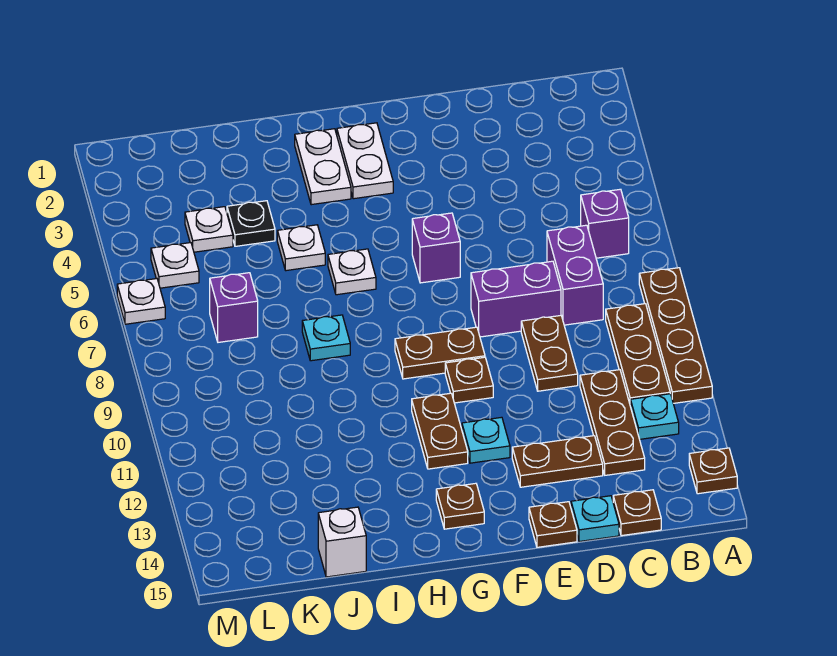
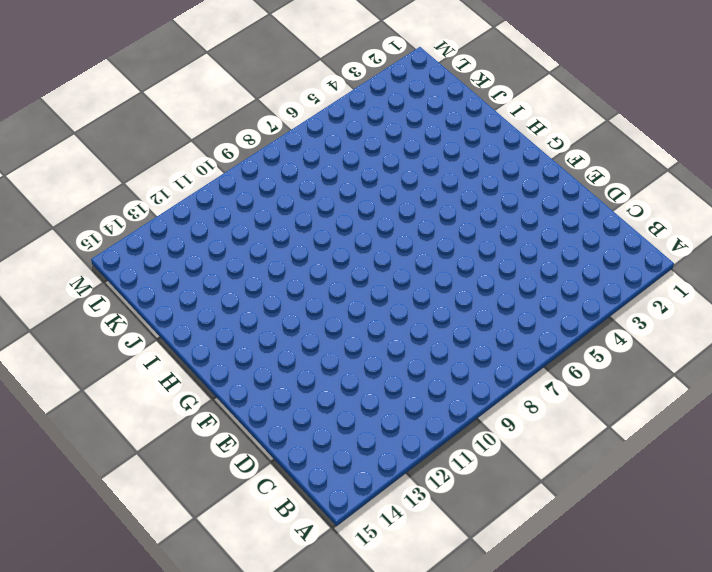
none -> brown plate A8:A11 level 1
none -> brown plate A14 level 1
none -> purple brick B6 level 1
none -> brown plate B9:B11 level 1

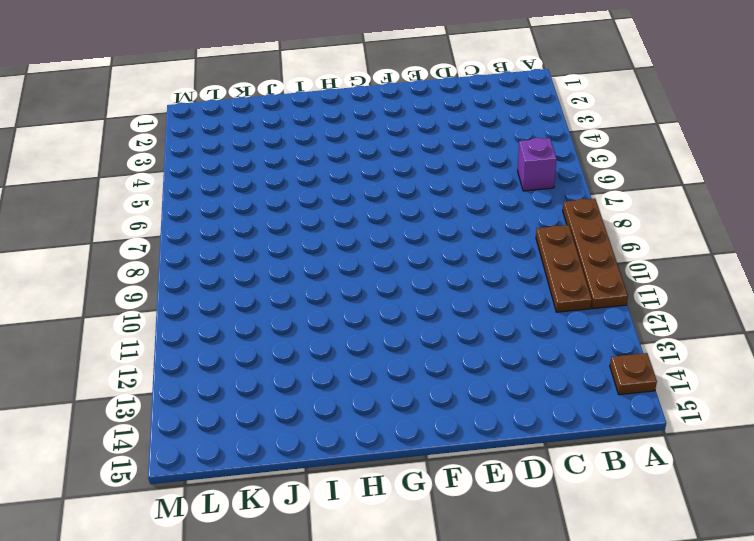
none -> cyan plate B12 level 1
none -> purple brick C7:C8 level 1
none -> brown plate C11:C13 level 1
none -> brown plate C15 level 1

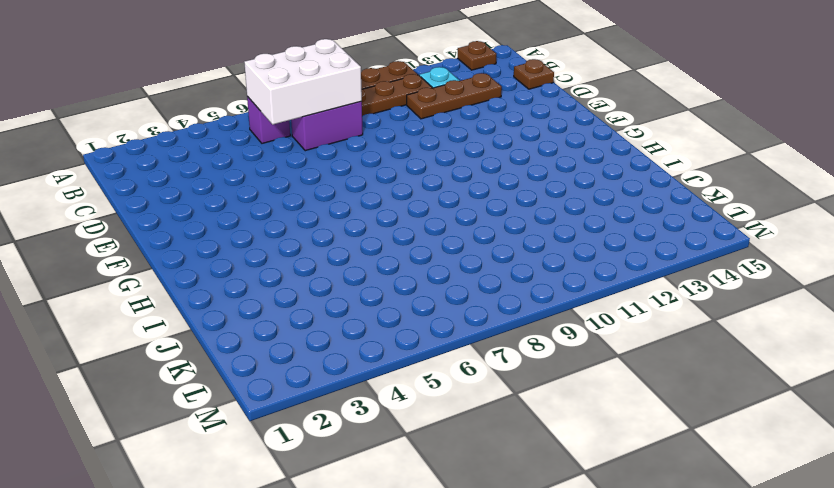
white brick B6:C8 level 2 -> none
none -> purple brick D8:E8 level 1
none -> brown plate D9:D10 level 1
none -> brown plate D13:E13 level 1
none -> cyan plate D15 level 1

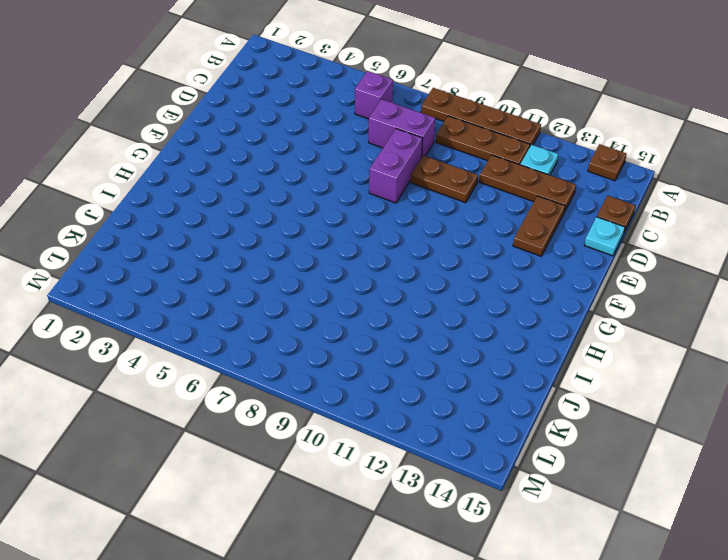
none -> brown plate E15 level 1
none -> purple brick F6 level 1
none -> brown plate F9:G9 level 1
none -> brown plate F10 level 1

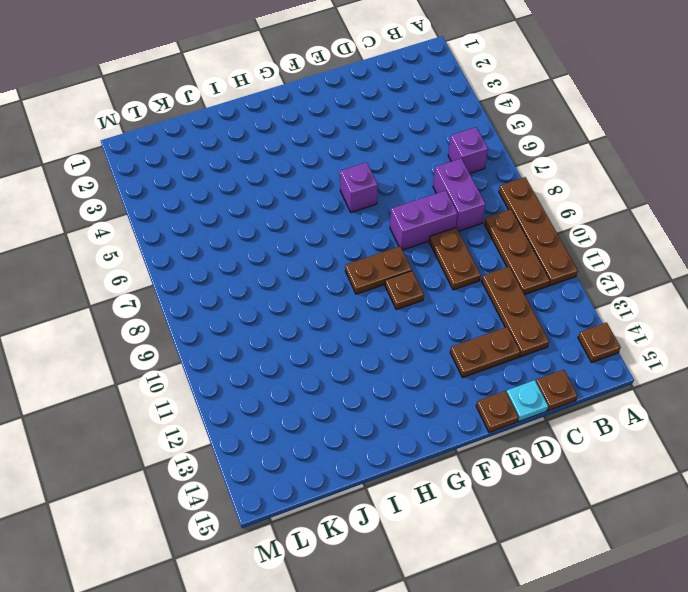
none -> cyan plate B12 level 1
none -> cyan plate F12 level 1
none -> white plate G2:G3 level 1
none -> brown plate G11:G12 level 1

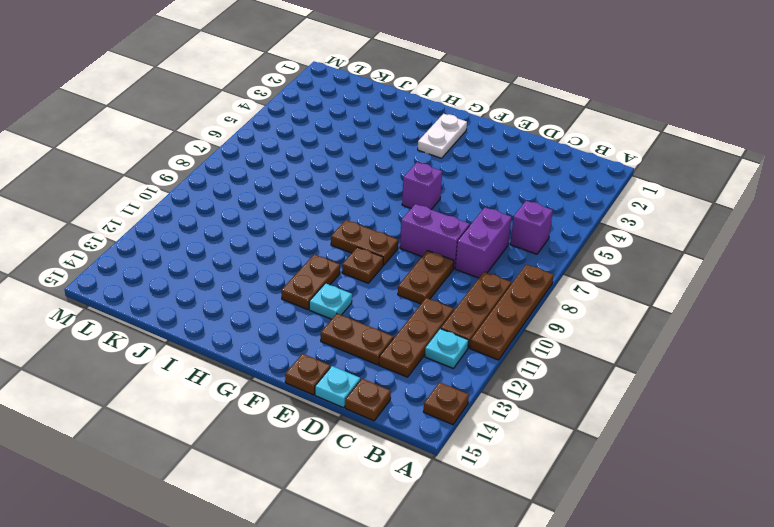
none -> brown plate G14 level 1
none -> white plate H2:H3 level 1
none -> white plate H6 level 1
none -> white plate I5 level 1

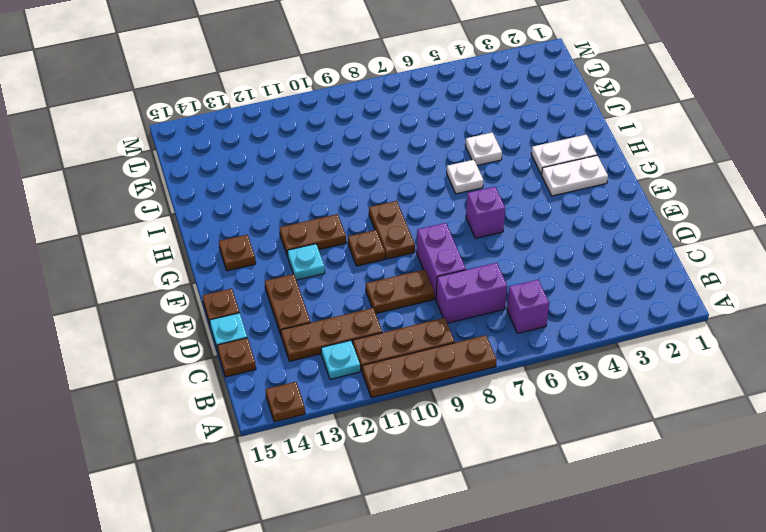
none -> cyan plate I8 level 1
none -> black plate J4 level 1
none -> white brick J15 level 1
none -> white plate K4 level 1

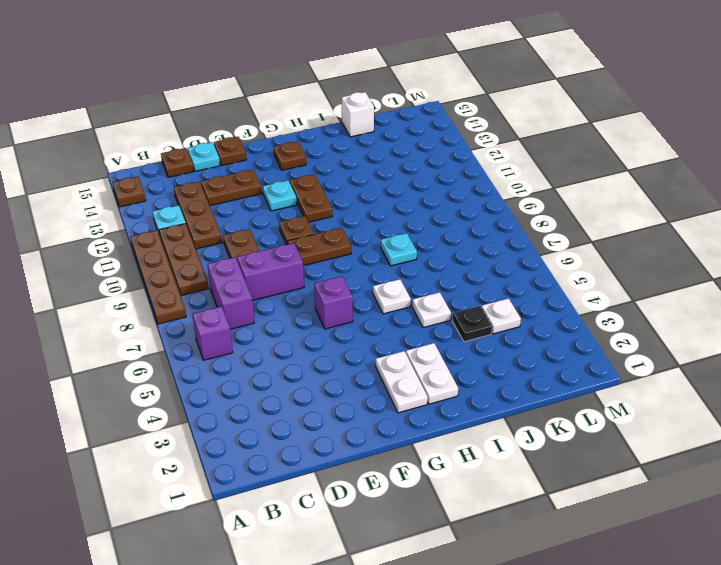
none -> purple brick K7 level 1
none -> white plate L5 level 1
none -> white plate M6 level 1

